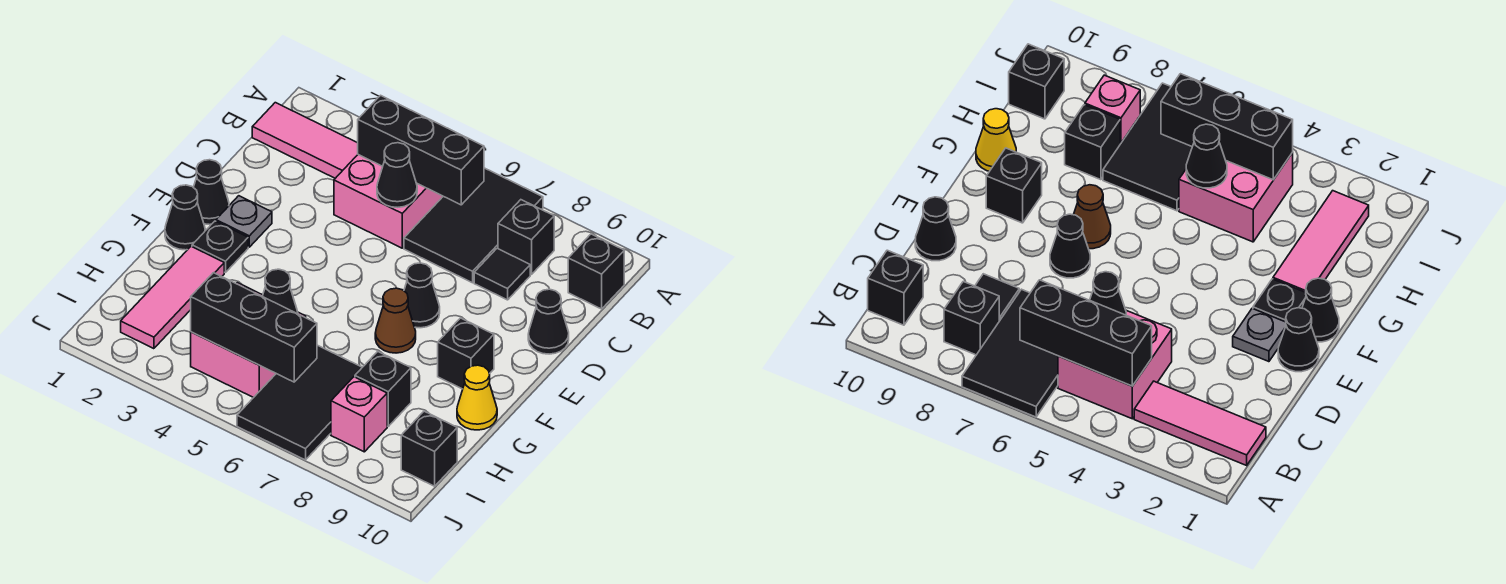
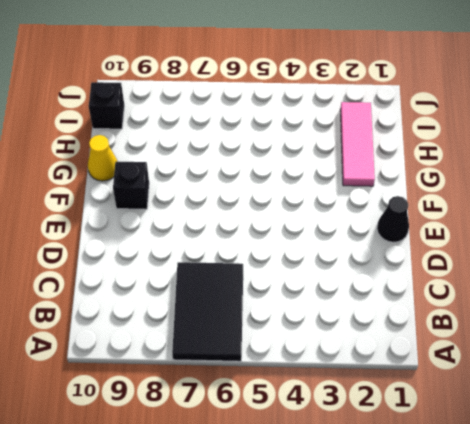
none -> pink tile B1:B3 level 1
none -> pink brick B4:C5 level 1
none -> black brick B8 level 1

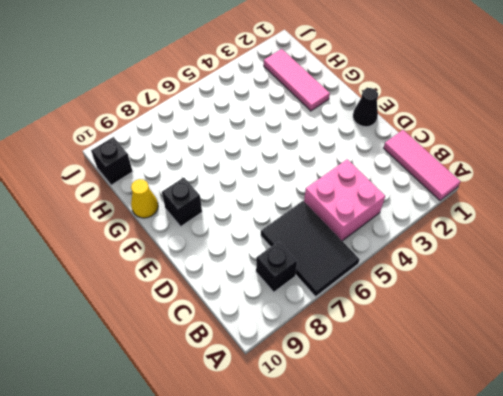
pink tile A1:C1 level 1 -> pink tile B1:B3 level 1
none -> black brick B10 level 1
none -> black tile C8 level 1
none -> black cone D10 level 1

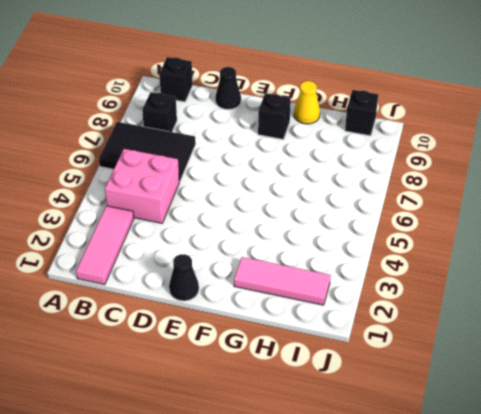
none -> black tile C8 level 1
none -> grey plate E2 level 1
none -> black cone E7 level 1

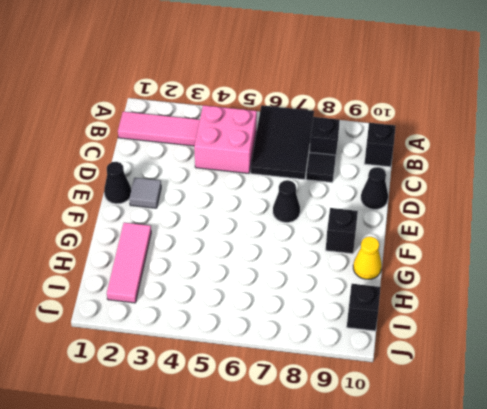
grey tile E2 level 1 -> grey plate E2 level 1
none -> black cone F1 level 1
none -> black plate F2 level 1
none -> brown cone F7 level 1

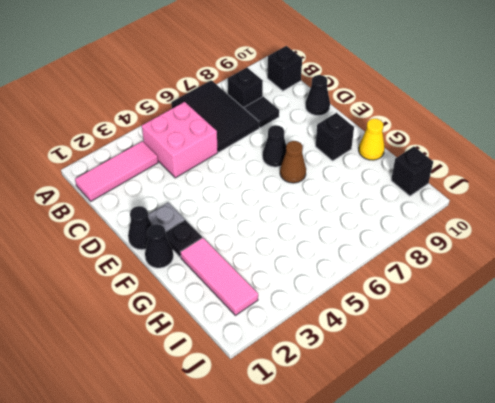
none -> pink brick H4:I5 level 1
none -> black tile H6:J7 level 1
none -> black brick H8 level 1

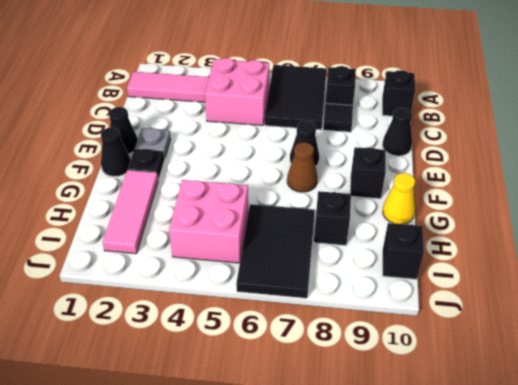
none -> pink brick I8 level 1
none -> black brick B4:B6 level 2
none -> black cone C5 level 2

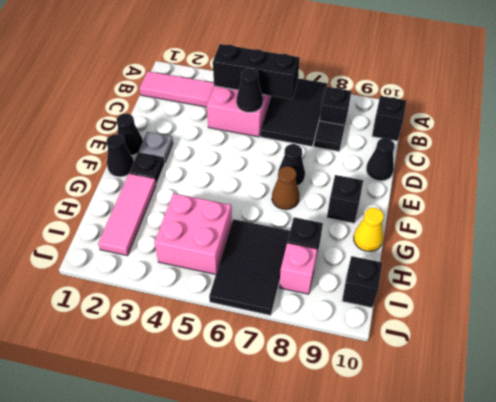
none -> black cone H5 level 2
none -> black brick I4:I6 level 2

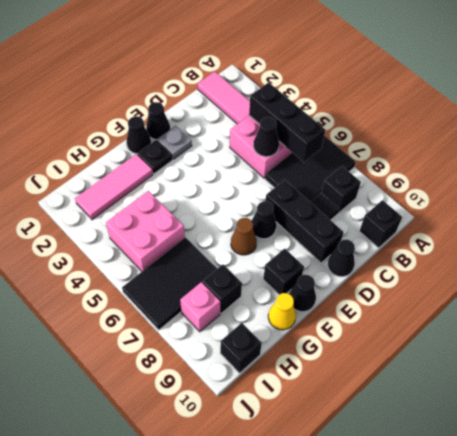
black brick D7:D9 level 1 -> black brick I4:I6 level 2
black cone F10 level 1 -> black cone H5 level 2

